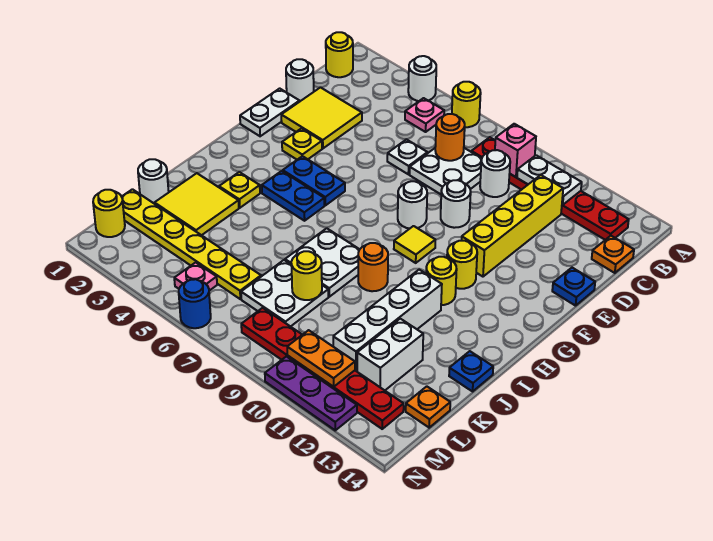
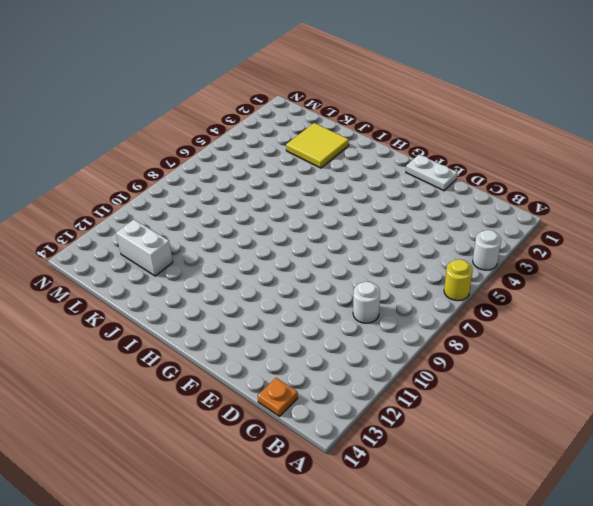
none -> yellow round brick B1 level 1
none -> pink plate B5 level 1
none -> red plate B8:B13 level 1
none -> white plate C7:D8 level 1

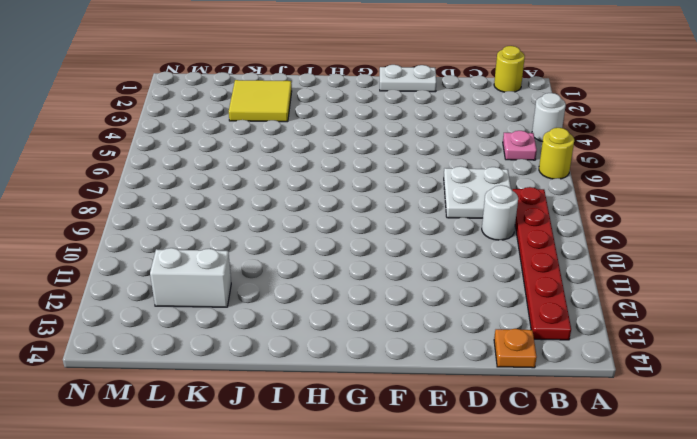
none -> yellow brick C11:F11 level 1
none -> white round brick D1 level 1
none -> yellow tile D2:E3 level 1
none -> white plate D6 level 1

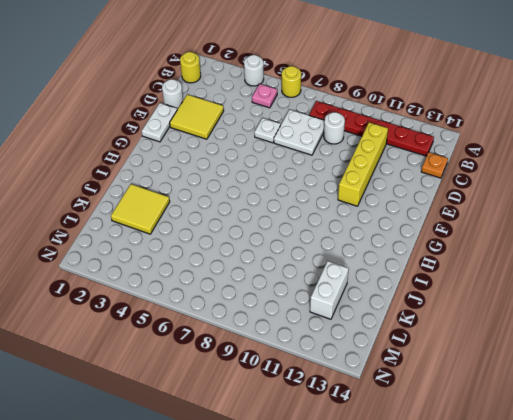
none -> white round brick E9 level 1
none -> blue plate E14 level 1
none -> yellow plate F3 level 1
none -> white round brick F8 level 1

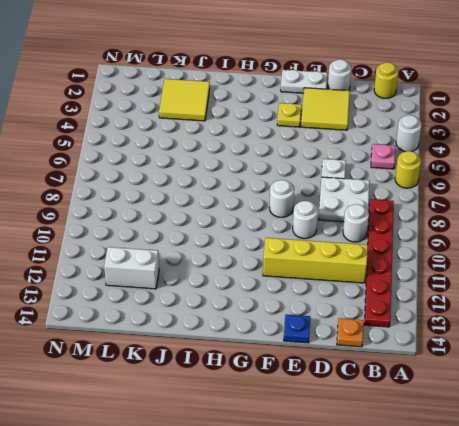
none -> blue plate G4:G5 level 1
none -> yellow tile G9 level 1
none -> yellow round brick G11 level 1
none -> blue plate H4:H5 level 1

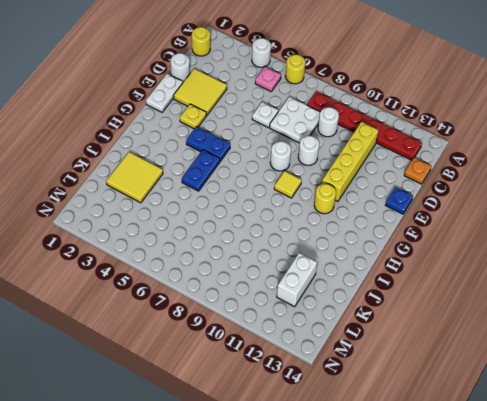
blue plate H5:I5 level 1 -> blue plate H4:H5 level 1
none -> yellow round brick H11 level 1
none -> yellow plate I3 level 1
none -> white plate I7:J8 level 1
none -> orange round brick I9 level 1

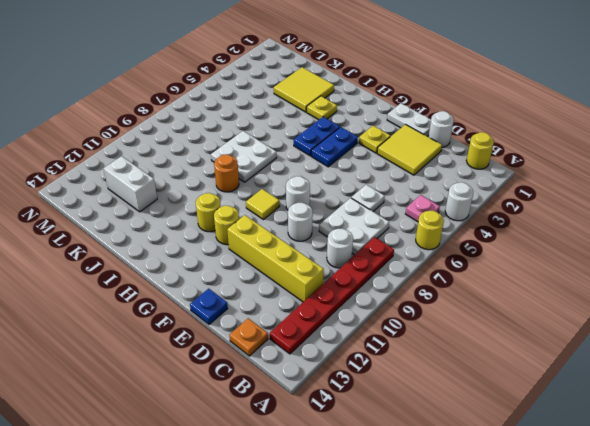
none -> white brick I11:L11 level 1
none -> blue plate J14 level 1
none -> white round brick K1 level 1
none -> white plate K7:L8 level 1

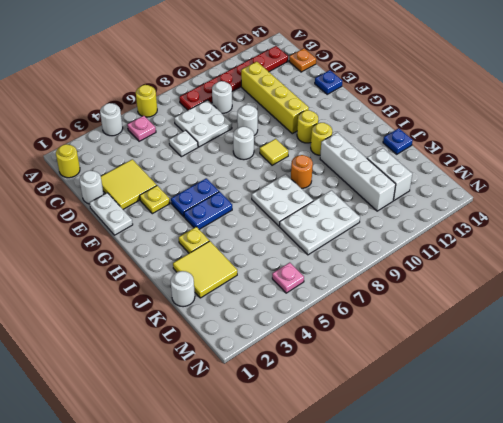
white plate K7:L9 level 1 -> white plate K7:L8 level 1
none -> yellow plate L1:L6 level 1
none -> orange plate L14 level 1
none -> yellow round brick M1 level 1
none -> red plate M8:M13 level 1

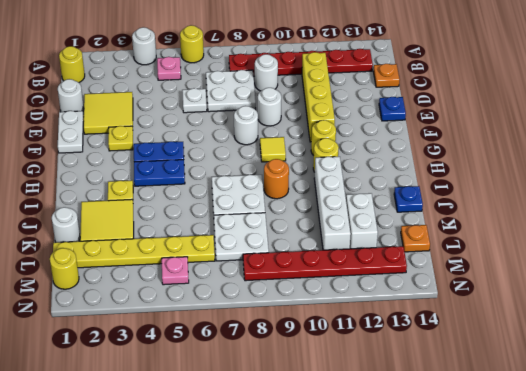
none -> blue round brick N6 level 1
none -> purple plate N10:N12 level 1
none -> pink brick B9 level 2
none -> white plate B10:B11 level 2

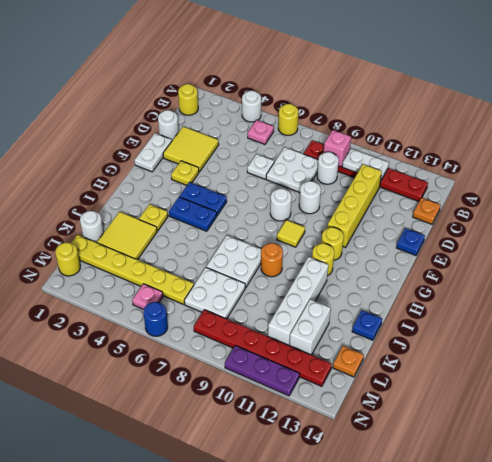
none -> orange round brick C7 level 2
none -> yellow round brick K8 level 2
none -> orange plate M10:M11 level 2

